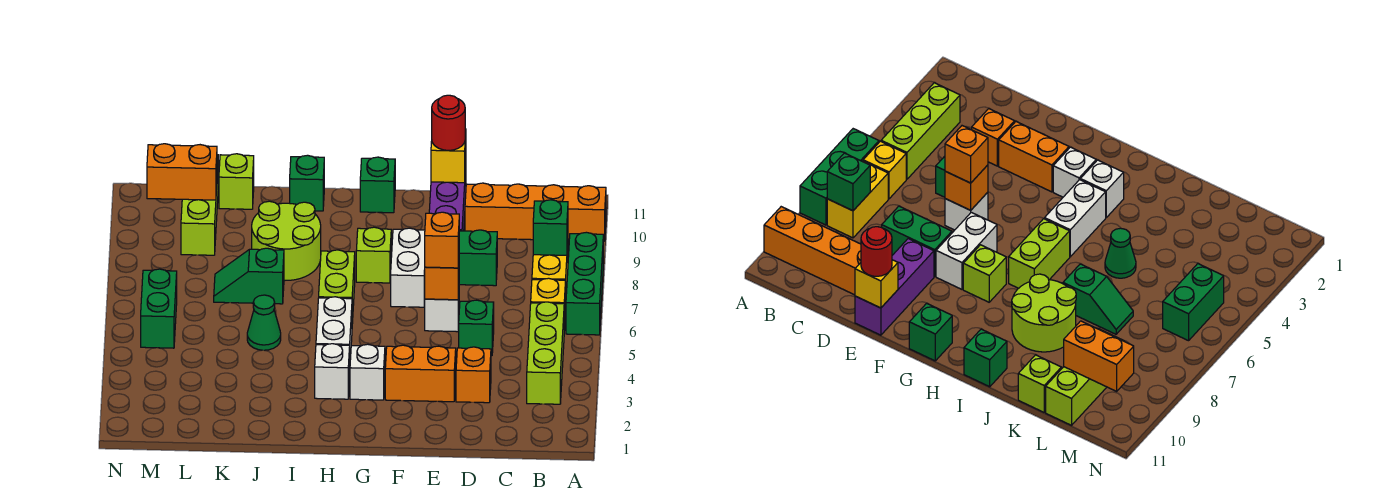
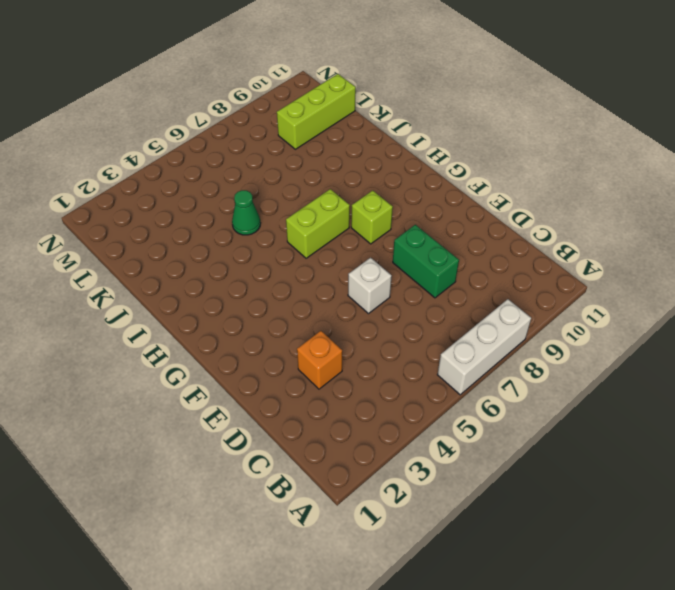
white brick A6:A8 level 1 -> green brick A6:A8 level 1
none -> orange brick A10:D10 level 1
none -> lime brick B3:B5 level 1
none -> yellow brick B6 level 1
none -> yellow brick B7:B8 level 1

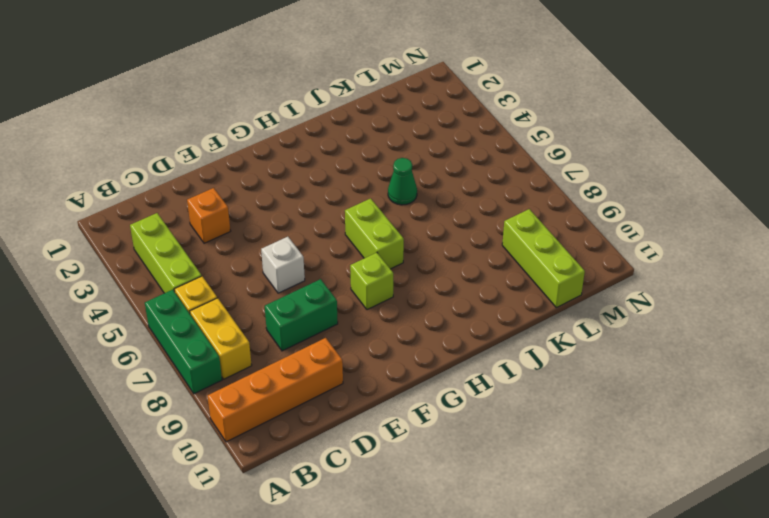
none -> green brick D5 level 1
none -> orange brick E3:F3 level 1
none -> purple brick E9:E11 level 1
none -> white brick F7:F8 level 1

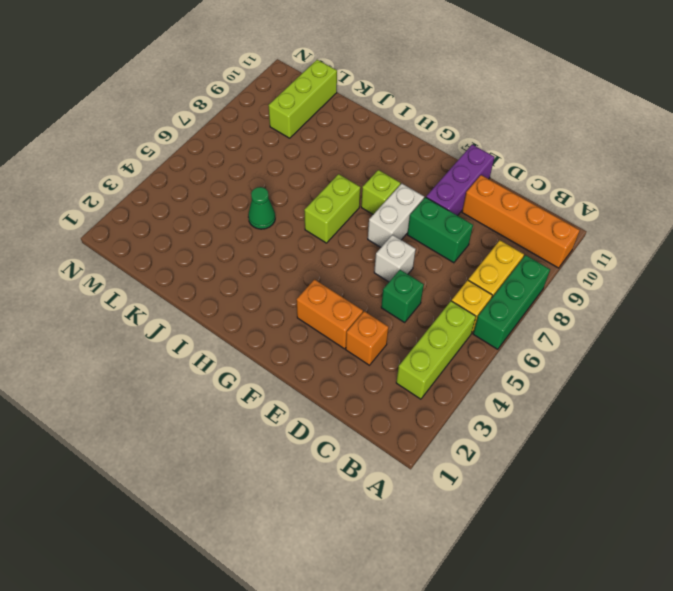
none -> white brick G3 level 1
none -> green brick G11 level 1
none -> white brick H3 level 1
none -> white brick H4:H5 level 1

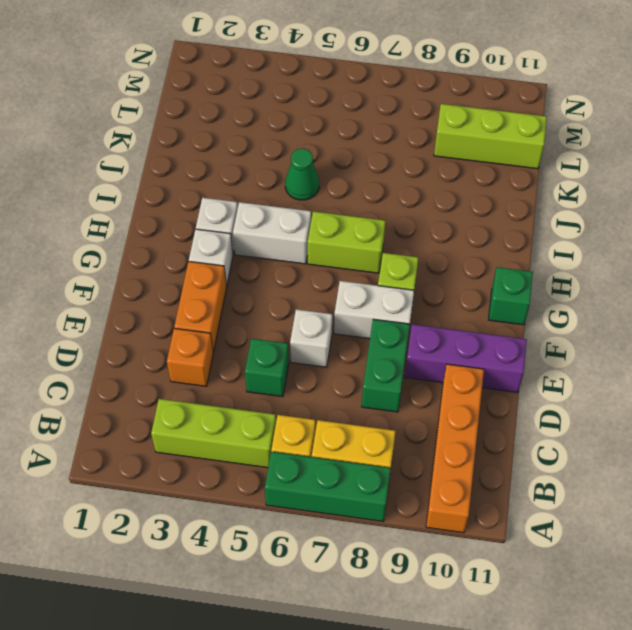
none -> lime round brick I8:J9 level 1
none -> green brick I11 level 1
none -> green slope J7:K7 level 1 top J
none -> lime brick K11 level 1

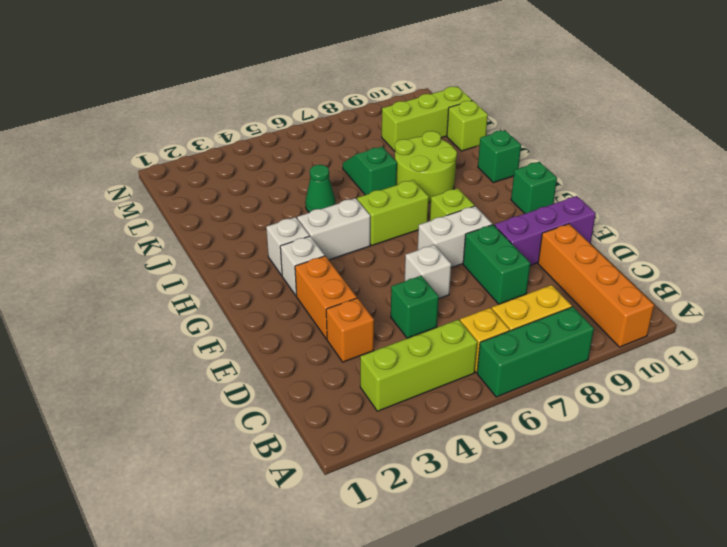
none -> green brick M5:M6 level 1
none -> green brick B8 level 2
none -> orange brick E6 level 2
none -> yellow brick E11 level 2

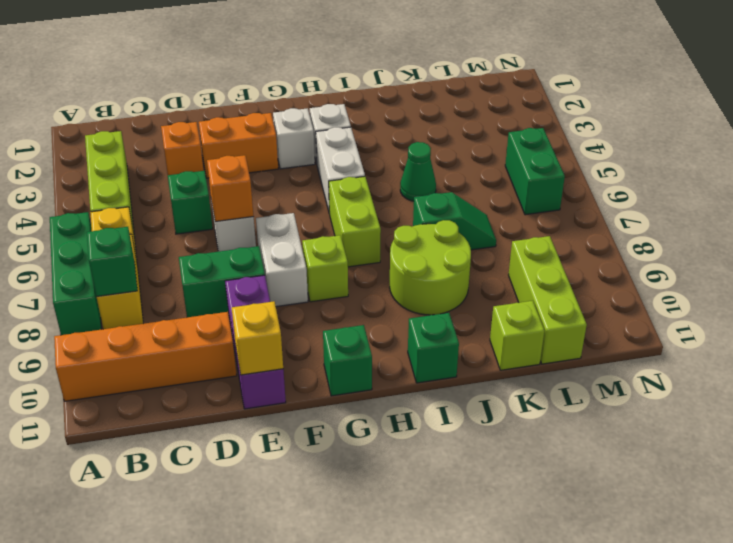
none -> orange brick L10:M10 level 2
none -> orange brick E6 level 3
none -> red round brick E11 level 3

